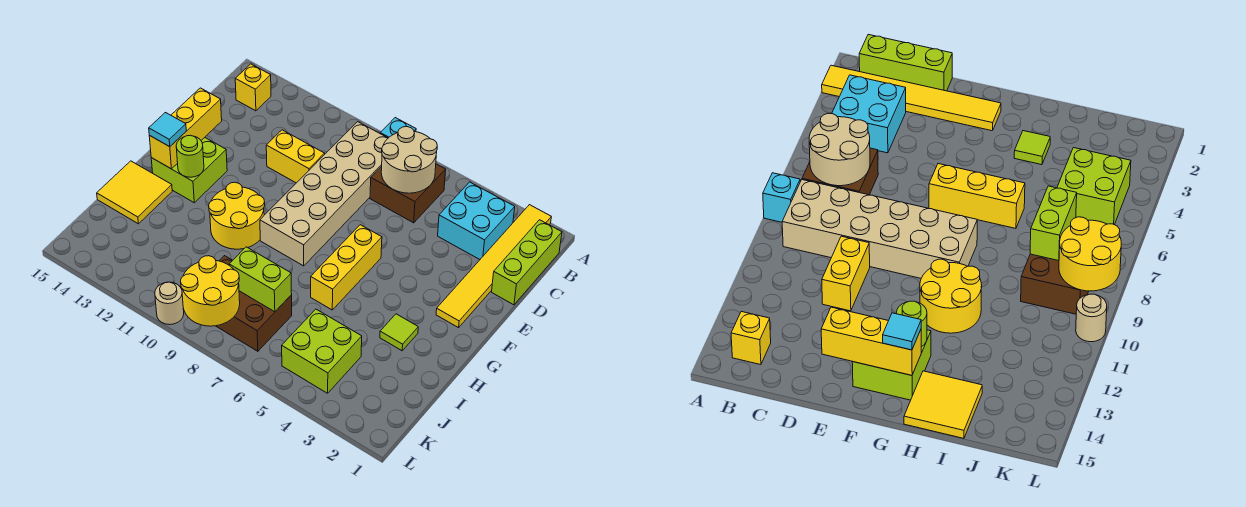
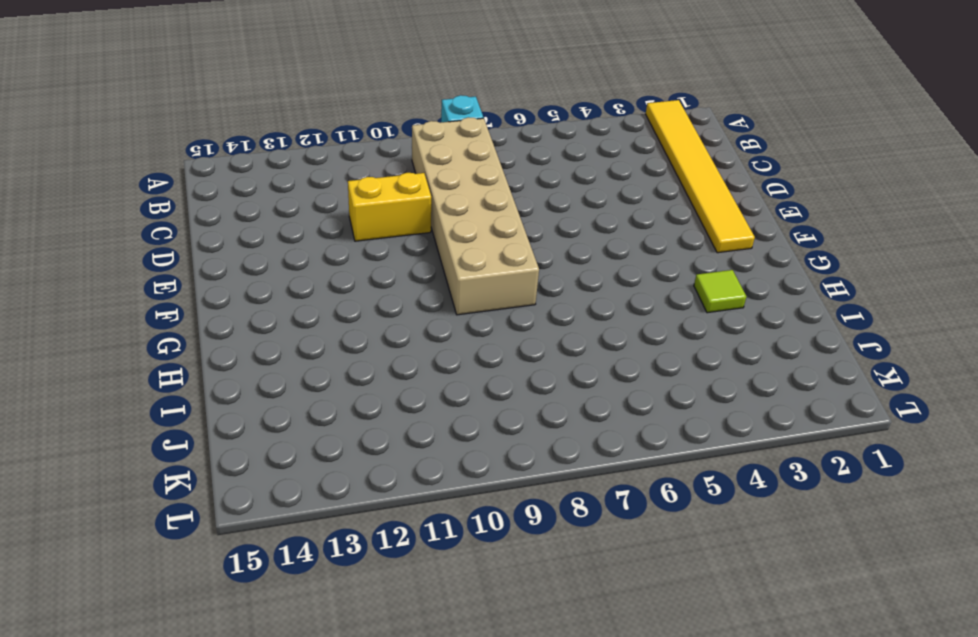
none -> lime brick B1:D1 level 1
none -> cyan brick B3:C4 level 1
none -> brown brick B6:C7 level 1

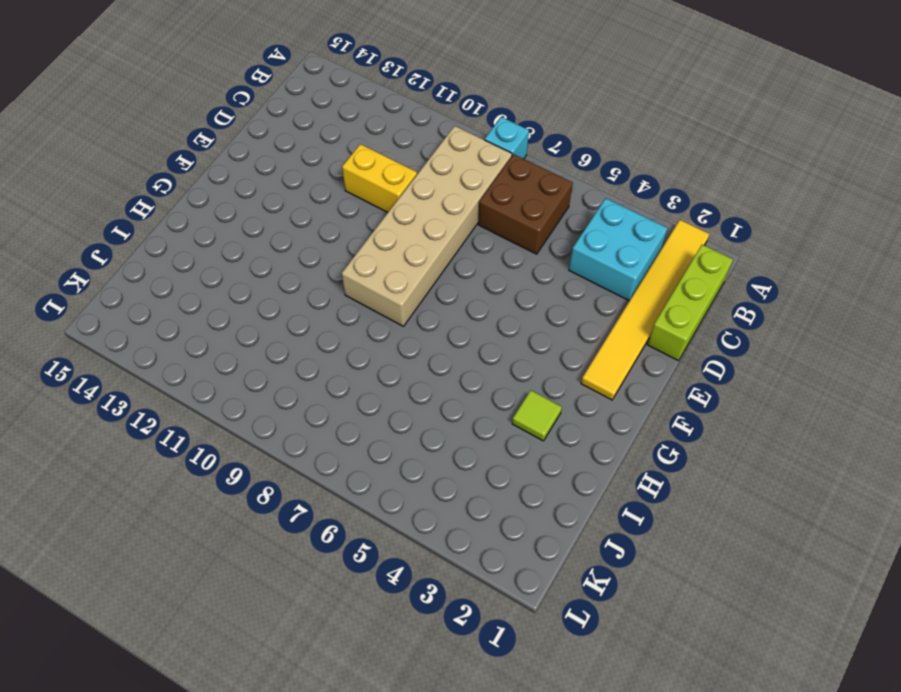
none -> yellow brick B14 level 1
none -> yellow brick F6:H6 level 1
none -> lime brick F13:G14 level 1

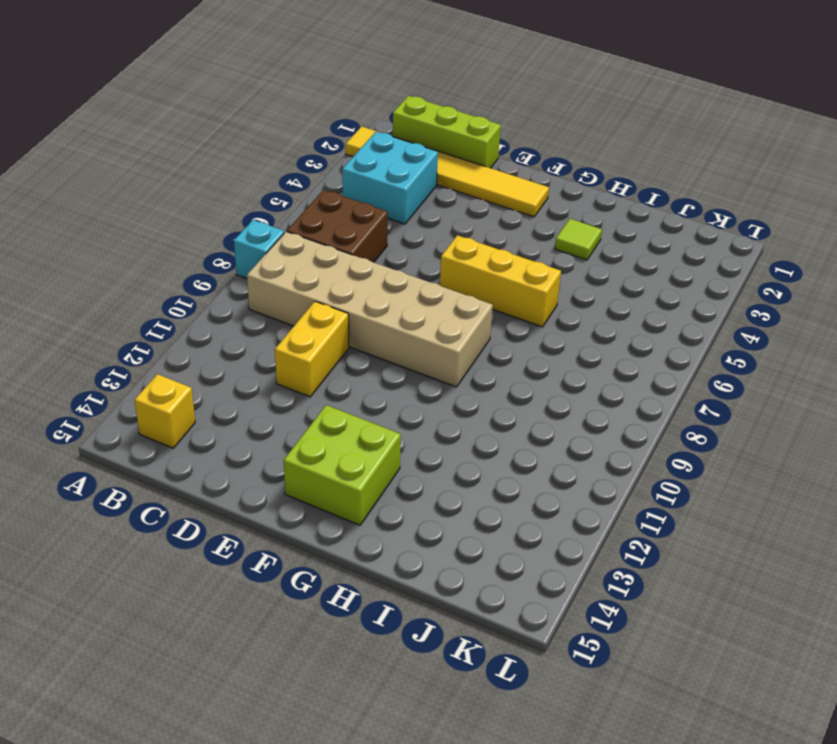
none -> yellow round brick G10:H11 level 1
none -> yellow tile H14:I15 level 1
none -> lime brick J4:K5 level 1

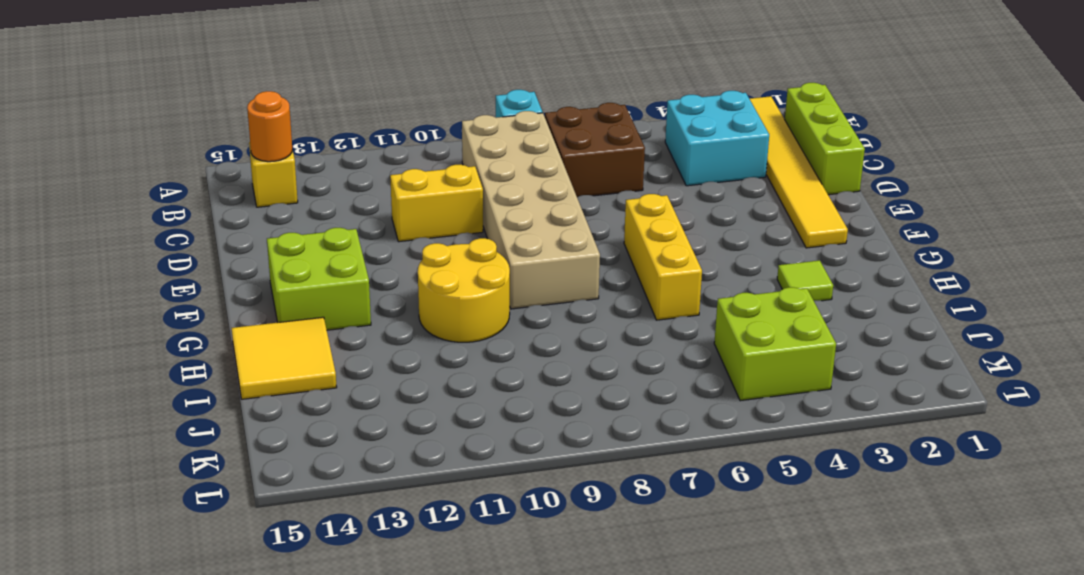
orange round brick B14 level 2 -> none
none -> brown brick J7:K9 level 1
none -> tan round brick L10 level 1
none -> tan round brick B6:C7 level 2

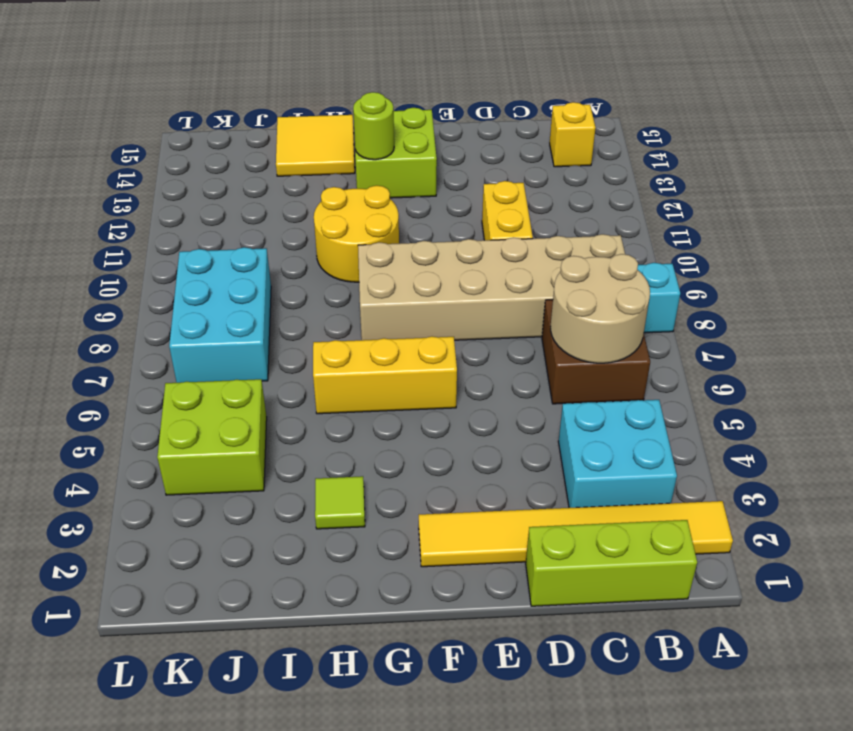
cyan brick J7:K9 level 1 -> brown brick J7:K9 level 1
none -> tan round brick L10 level 1
none -> yellow brick E14:G14 level 2
none -> lime brick J7:J8 level 2

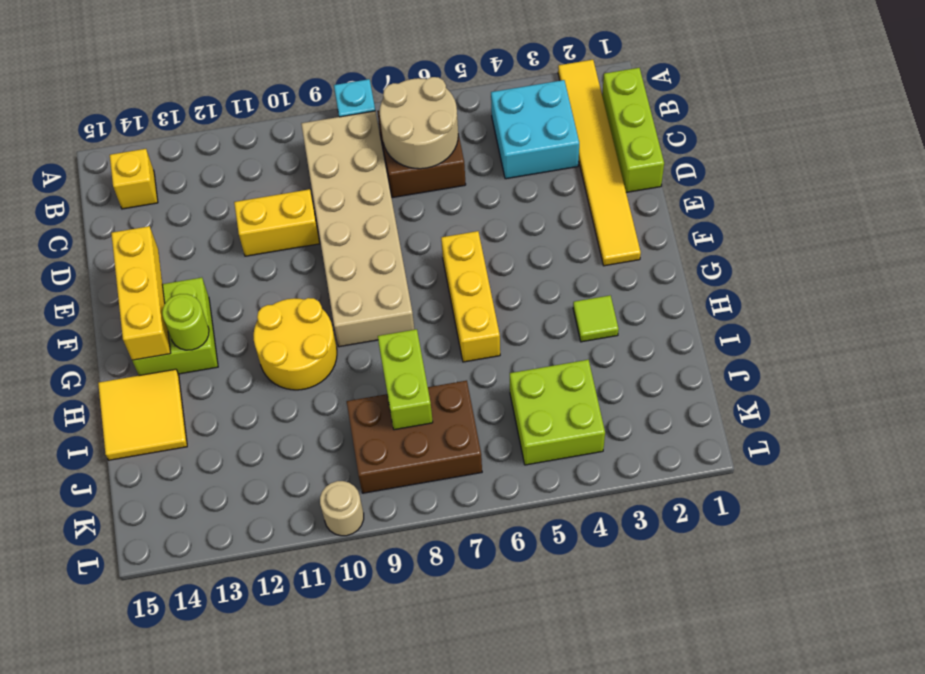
lime brick I8:J8 level 2 -> lime brick J7:J8 level 2
none -> yellow round brick K8:L9 level 2
none -> cyan tile G14 level 3

